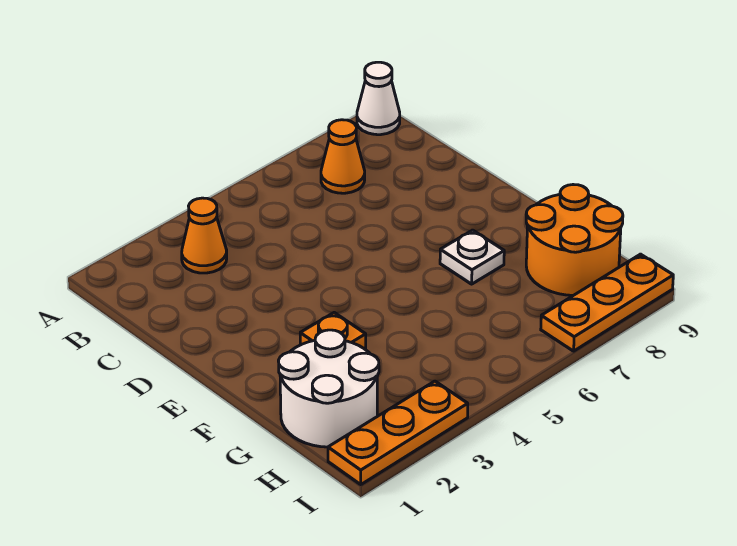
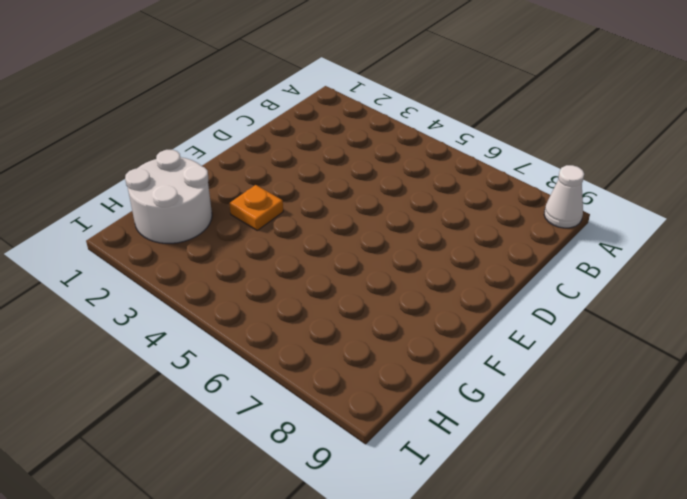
none -> orange cone B3 level 1
none -> orange cone B7 level 1

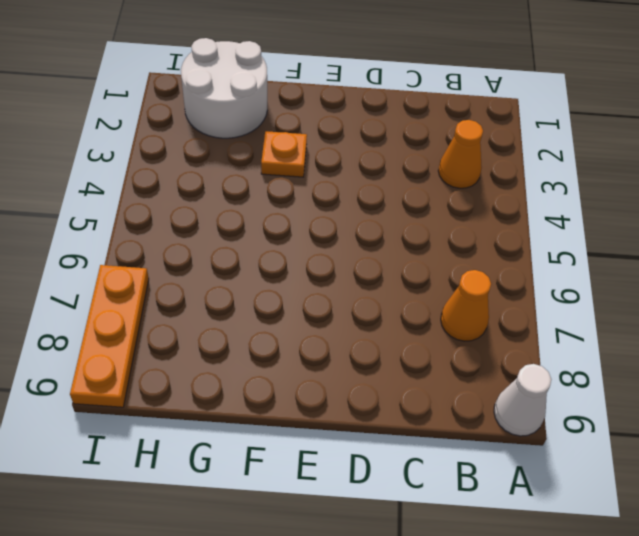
none -> white plate F7 level 1
none -> orange round brick G8:H9 level 1

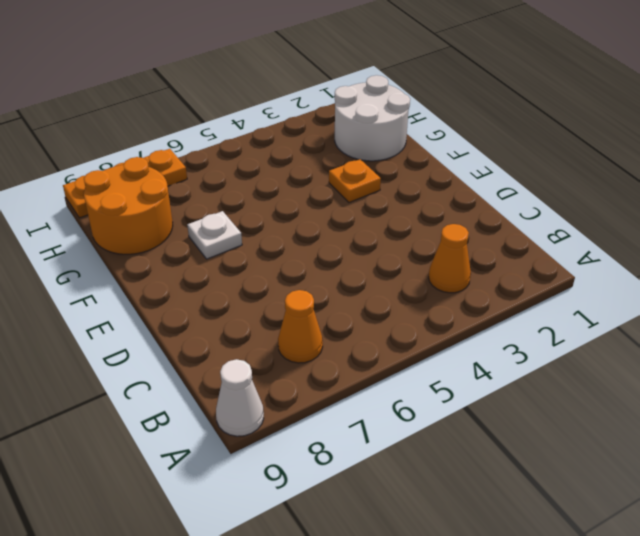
none -> orange plate I1:I3 level 1

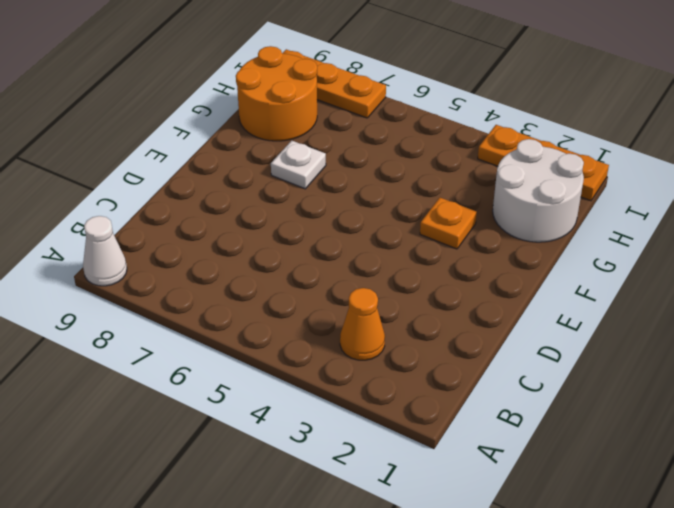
none -> orange cone B7 level 1

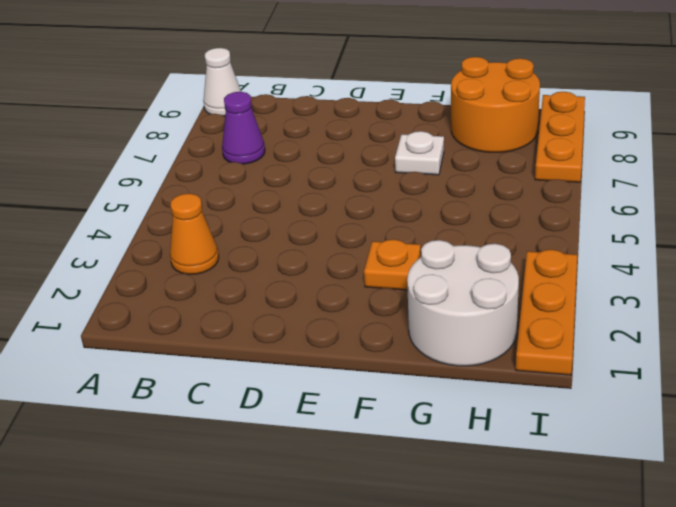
purple cone B7 level 1 -> orange cone B7 level 1

